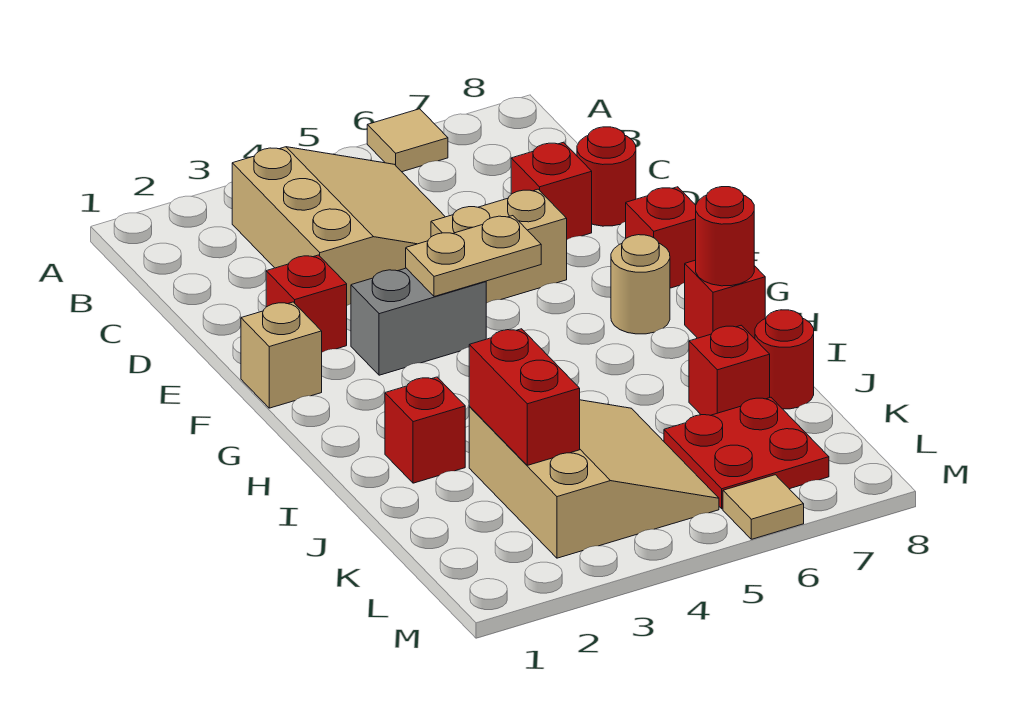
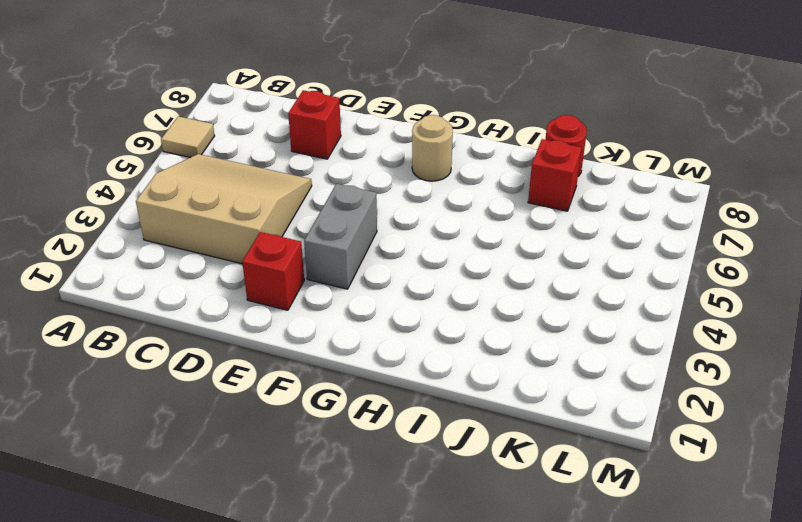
none -> red round brick D8 level 1
none -> tan brick E5:E6 level 1
none -> tan brick F1 level 1

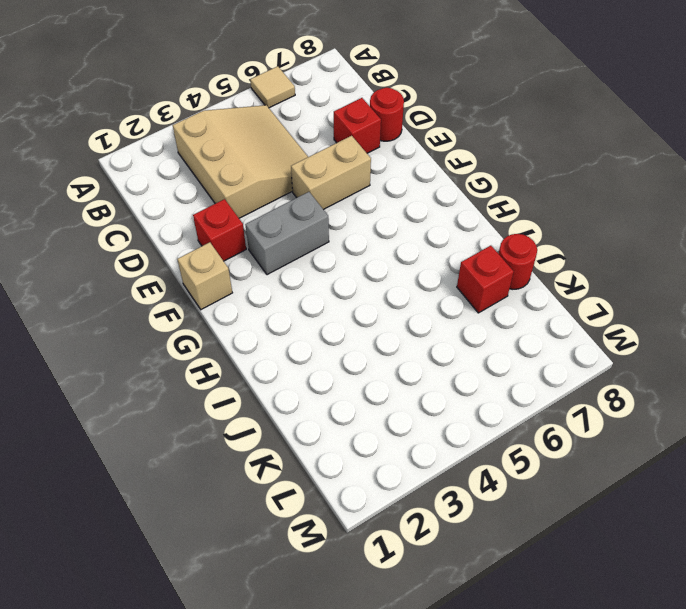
none -> red brick F8 level 1
none -> tan round brick G7 level 1
none -> red brick H8 level 1

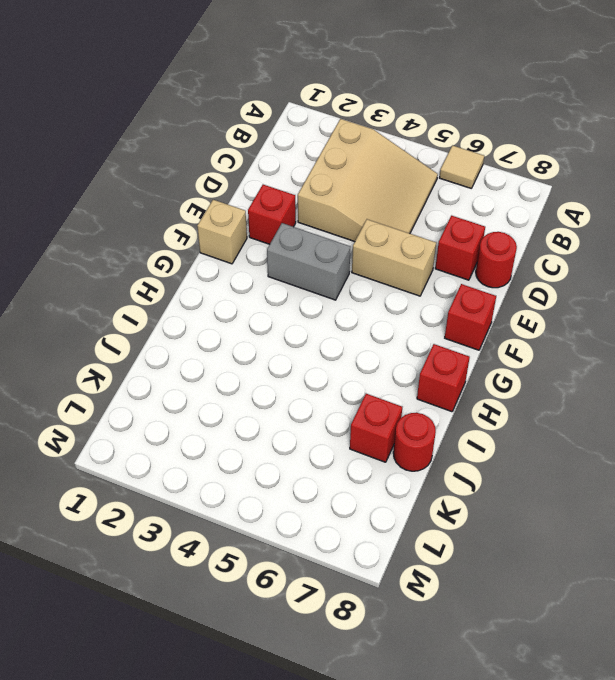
none -> tan round brick G7 level 1
none -> red brick I2 level 1
none -> tan slope J3:L5 level 1 top 3

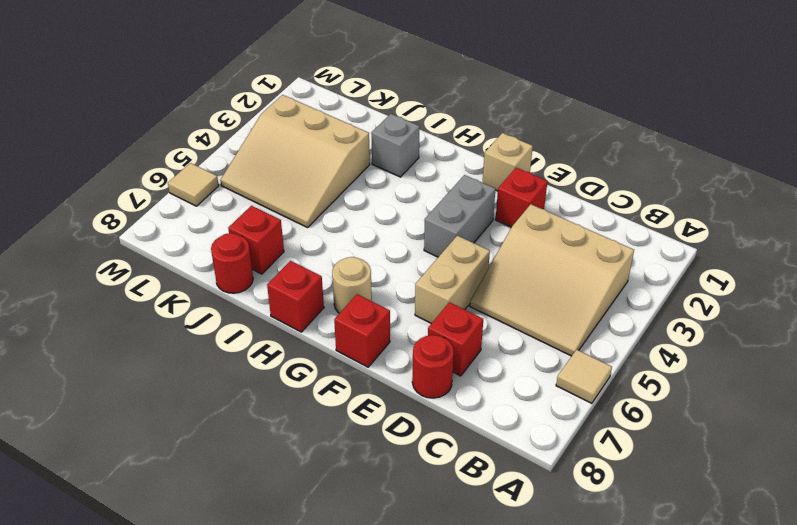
grey brick I2 level 1 -> red brick I2 level 1
none -> red plate K6:L7 level 1
none -> tan plate F4:F5 level 2
none -> red round brick H8 level 2

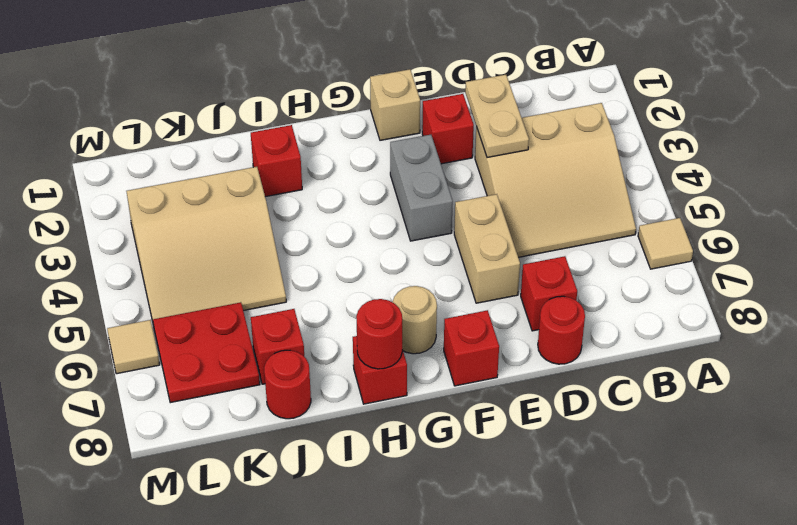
tan plate D2:D3 level 2 -> tan plate F4:F5 level 2
none -> red brick J3:K3 level 2

